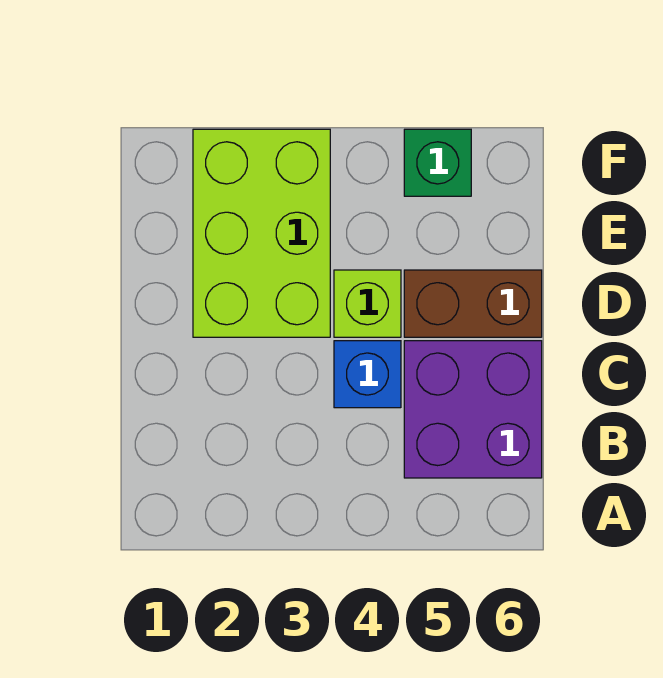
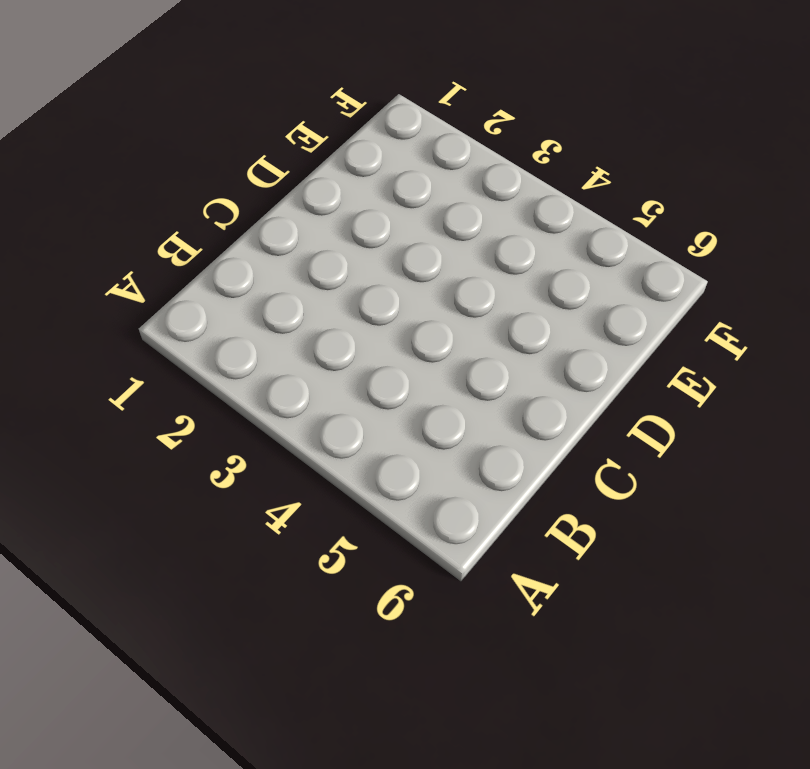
none -> purple brick B5:C6 level 1
none -> blue brick C4 level 1

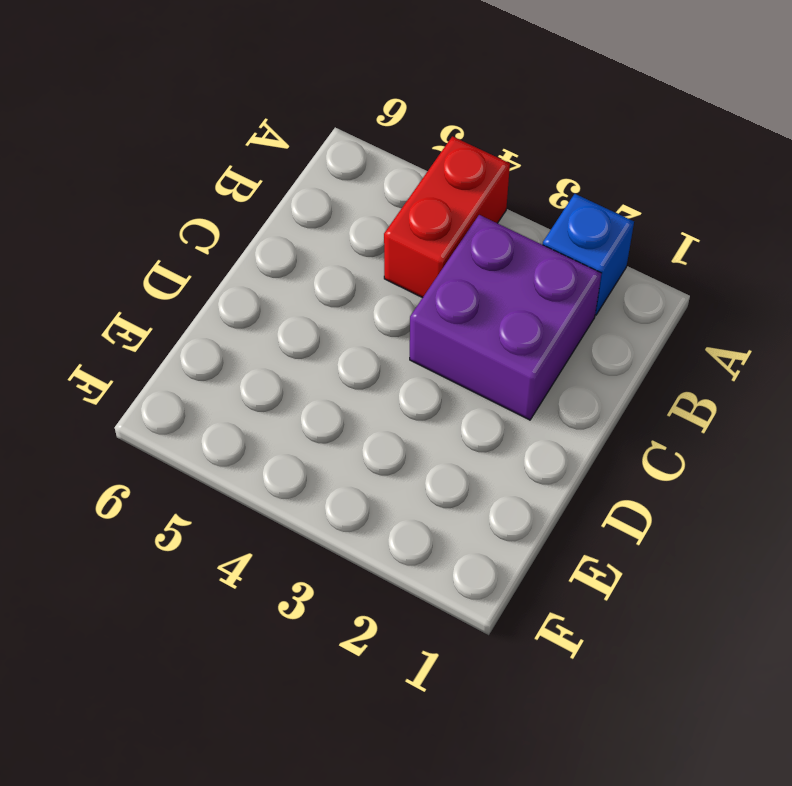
blue brick A2 level 1 -> blue brick C4 level 1
red brick A4:B4 level 1 -> none
purple brick B2:C3 level 1 -> purple brick B5:C6 level 1
none -> lime brick D2:F3 level 1
none -> lime brick D4 level 1

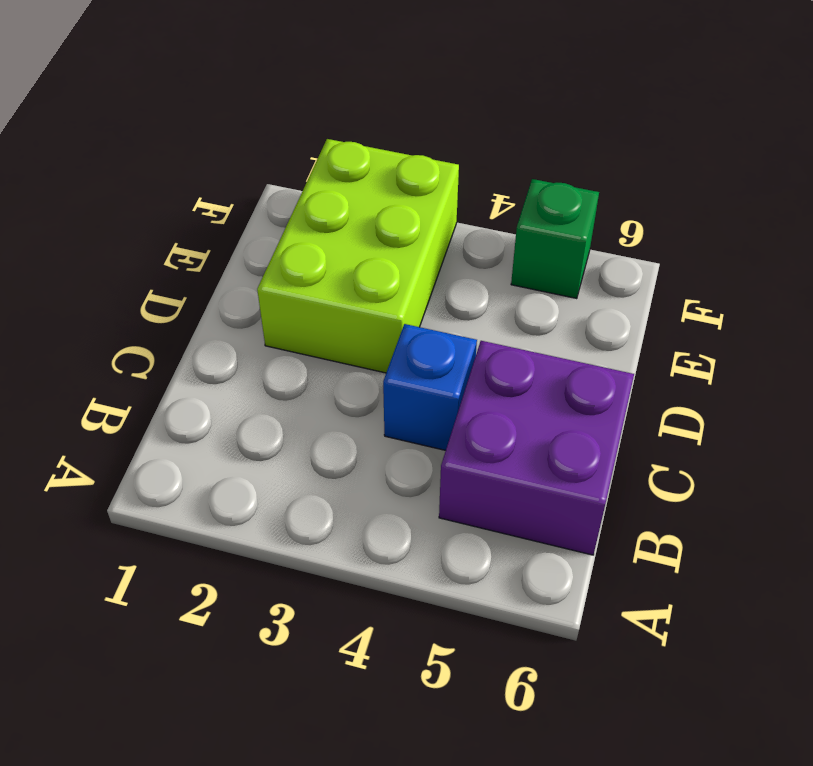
none -> lime brick D4 level 1
none -> brown brick D5:D6 level 1

